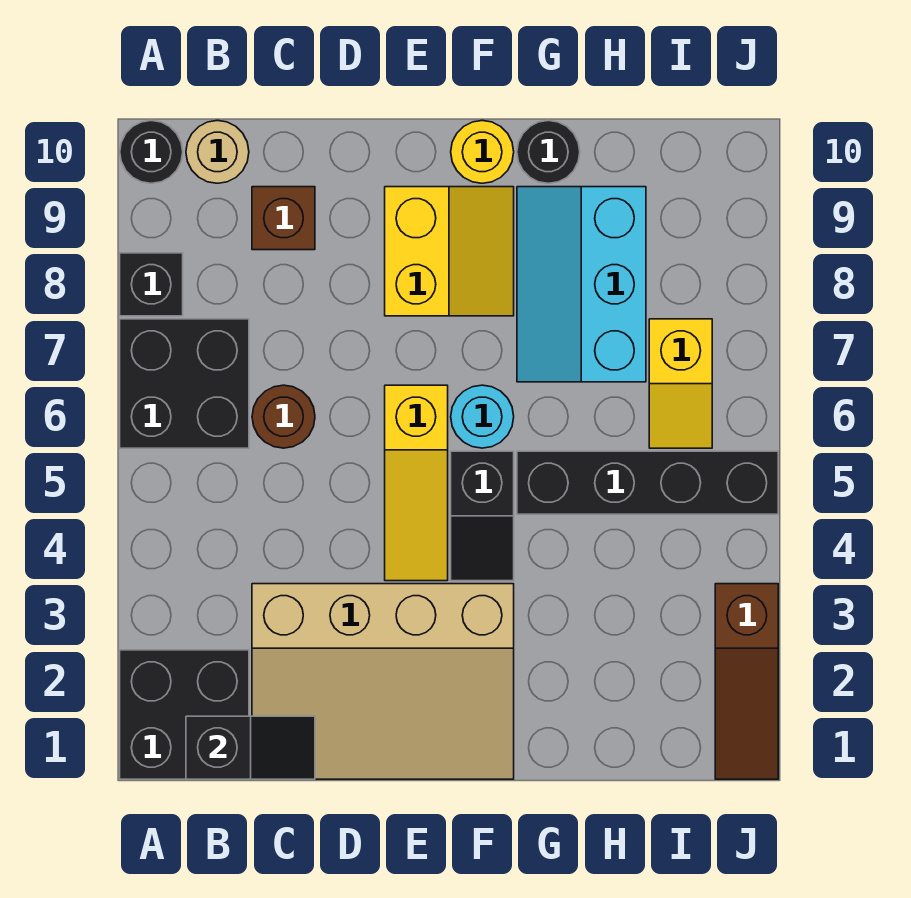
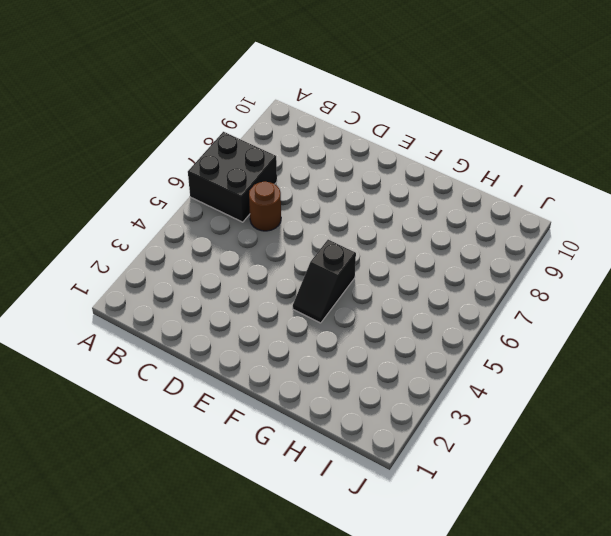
none -> black brick A1:B2 level 1
none -> black brick A8 level 1
none -> black round brick A10 level 1

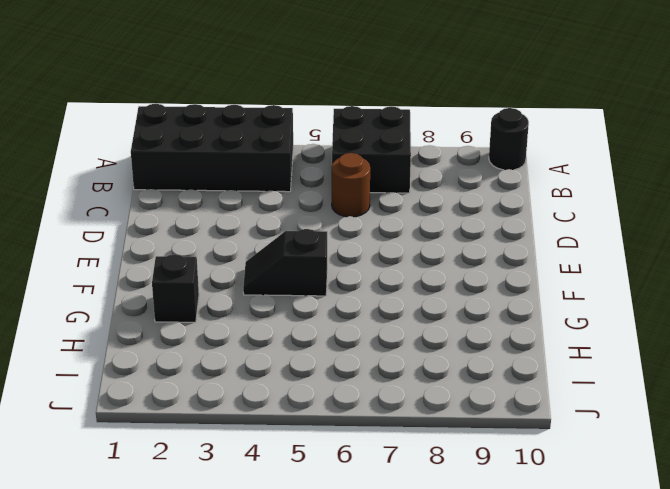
black brick A1:B4 level 1 -> black brick A1:B2 level 1
black brick G2 level 1 -> black brick A8 level 1
none -> tan round brick B10 level 1
none -> tan slope C1:F3 level 1 top 3
none -> brown brick C9 level 1

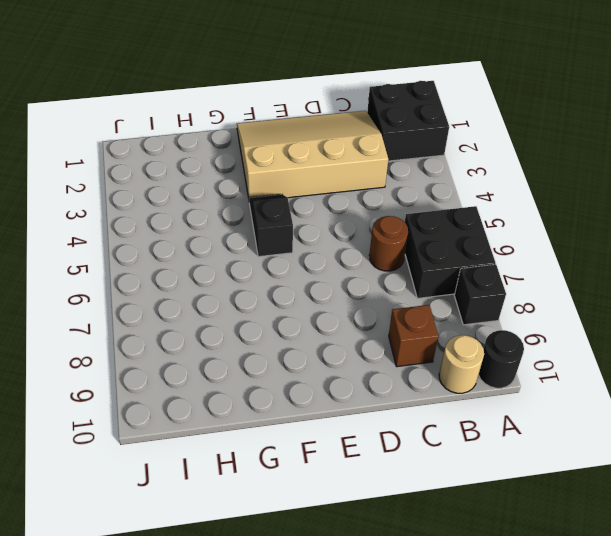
none -> yellow slope E4:E6 level 1 top 6
none -> yellow slope E8:F9 level 1 top E
none -> cyan round brick F6 level 1

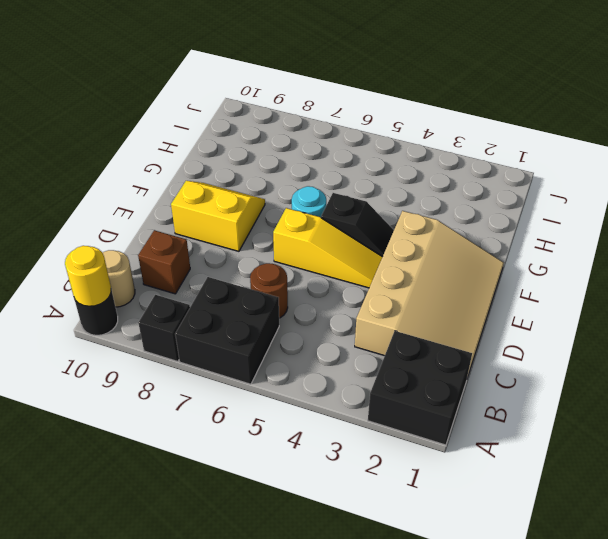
yellow round brick A10 level 2 -> yellow round brick F10 level 1
none -> black brick G5:J5 level 1
none -> cyan slope G7:H9 level 1 top H
none -> black round brick G10 level 1

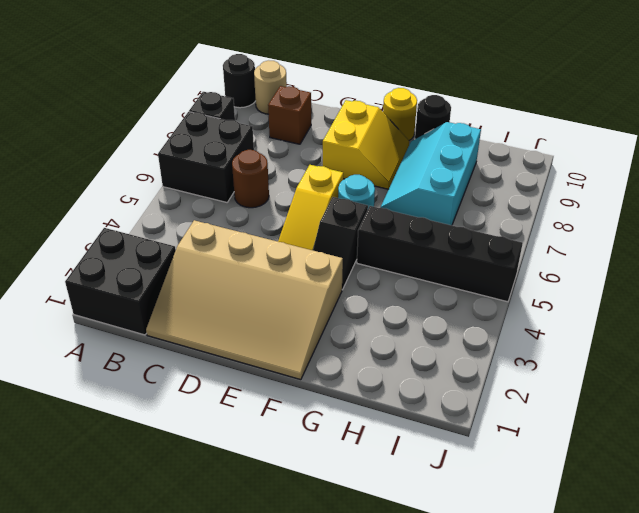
none -> yellow slope I6:I7 level 1 top 7
none -> brown slope J1:J3 level 1 top 3
none -> black slope B1:C1 level 2 top B

